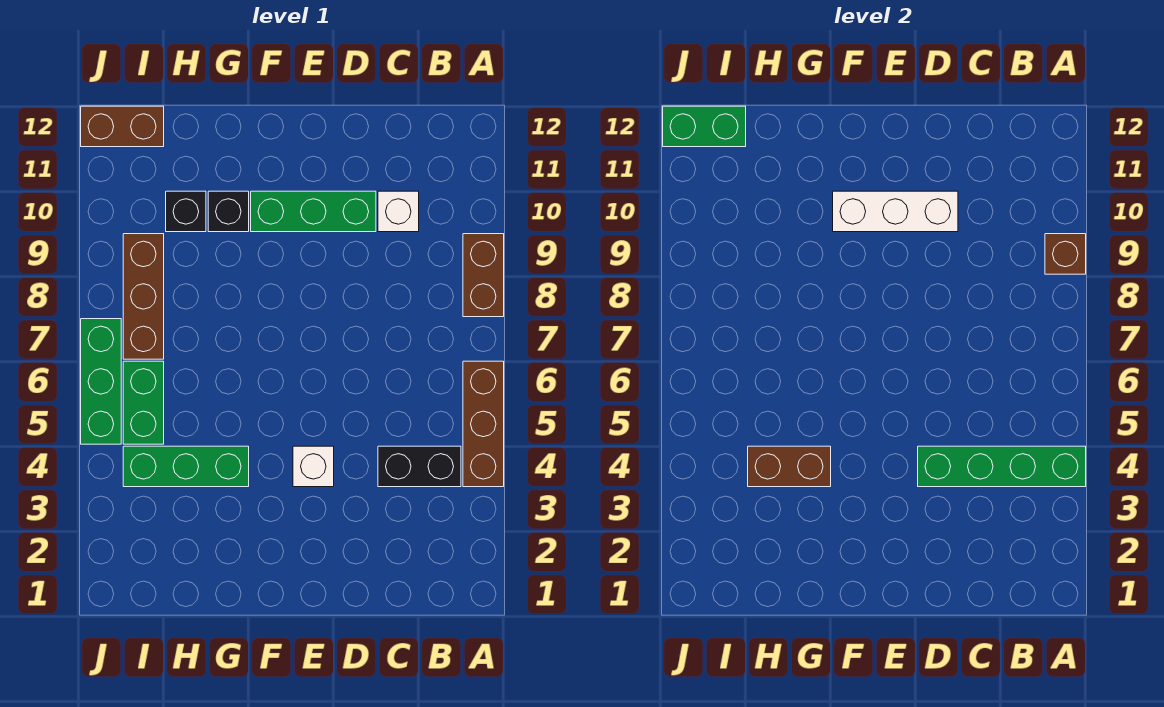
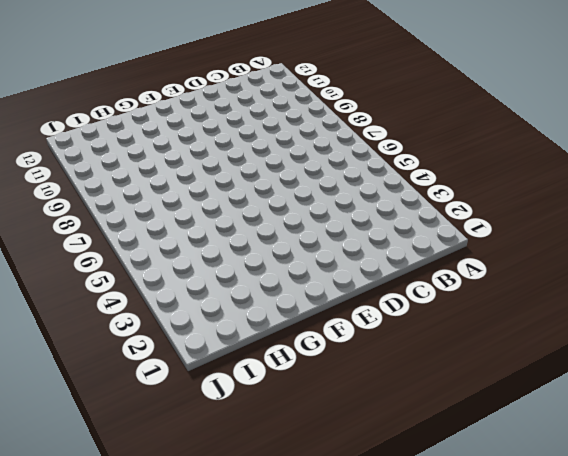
none -> brown brick A4:A6 level 1
none -> brown brick A8:A9 level 1
none -> black brick B4:C4 level 1

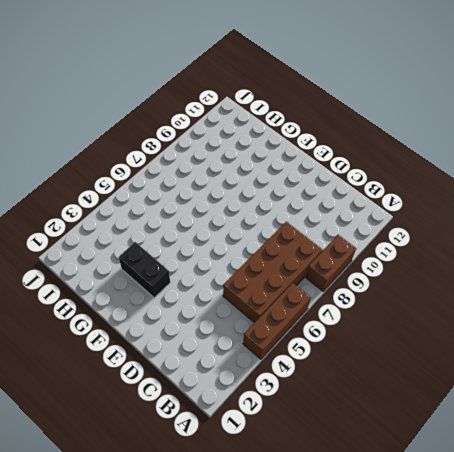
brown brick B5:C8 level 1 -> none
black brick F3:G3 level 1 -> black brick B4:C4 level 1
none -> white brick C10 level 1
none -> green brick D10:F10 level 1
none -> white brick E4 level 1

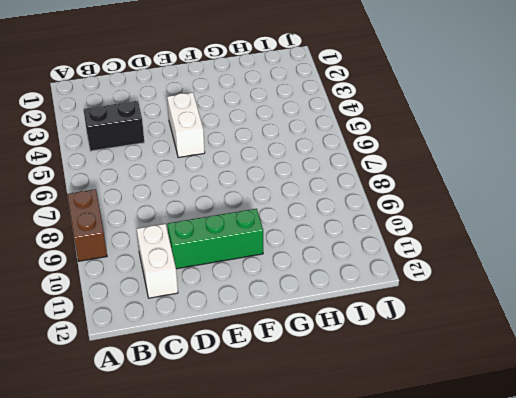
white brick C10:C11 level 1 -> white brick C10 level 1
white brick E4:E5 level 1 -> white brick E4 level 1
none -> brown brick A4:A6 level 1
none -> green brick G4:I4 level 1
none -> black brick G10 level 1

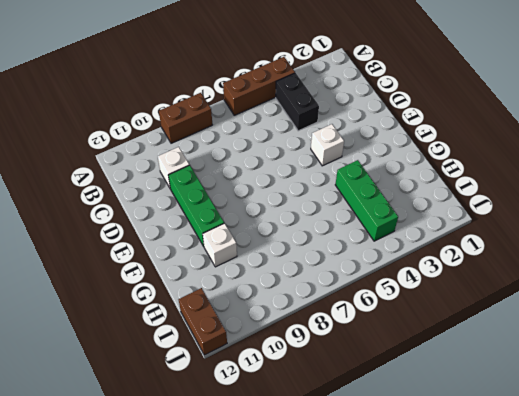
white brick G10 level 1 -> black brick G10 level 1
none -> black brick H10 level 1
none -> green brick I5:I6 level 1
none -> brown brick I7:I9 level 1

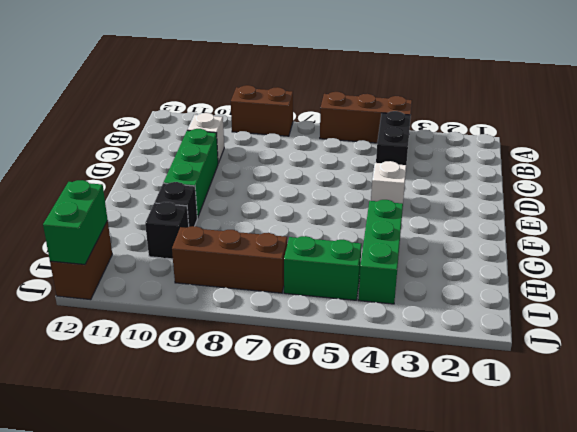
none -> green brick J5:J7 level 1
none -> green brick A4:D4 level 2
none -> brown brick A9 level 2

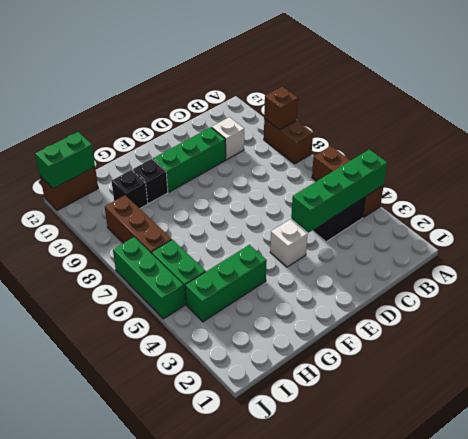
none -> white brick D10:F10 level 2
none -> brown brick G4:H4 level 2

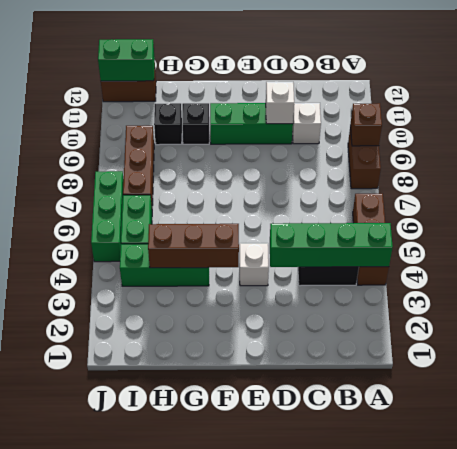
white brick D10 level 2 -> white brick D10:F10 level 2
brown brick F4:H4 level 2 -> brown brick G4:H4 level 2

